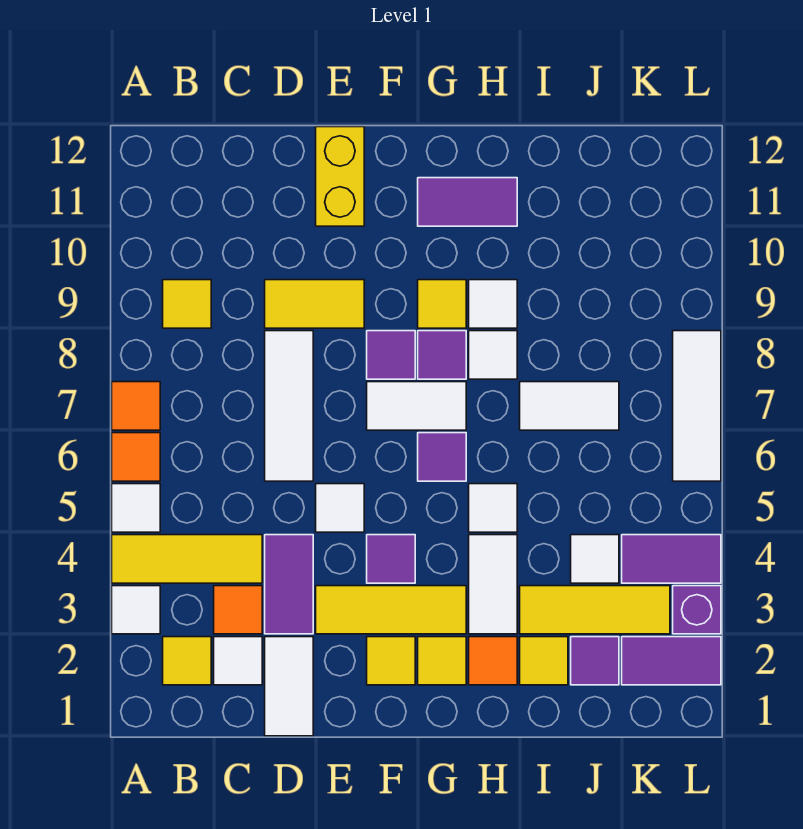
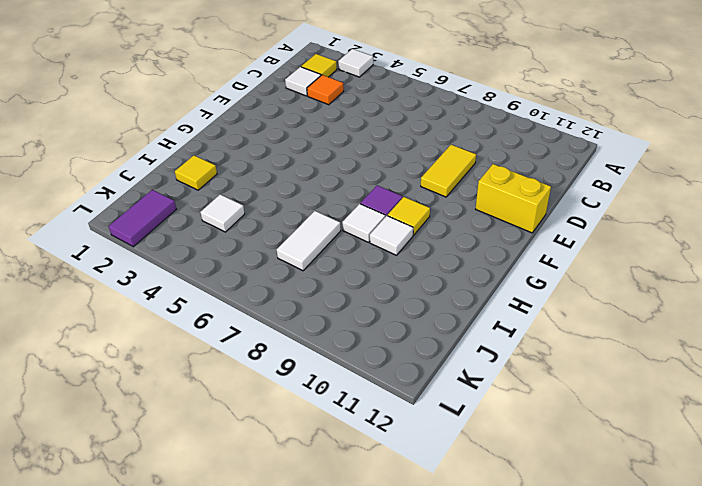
none -> yellow tile A4:C4 level 1
none -> white tile A5 level 1
none -> orange tile A6 level 1
none -> orange tile A7 level 1

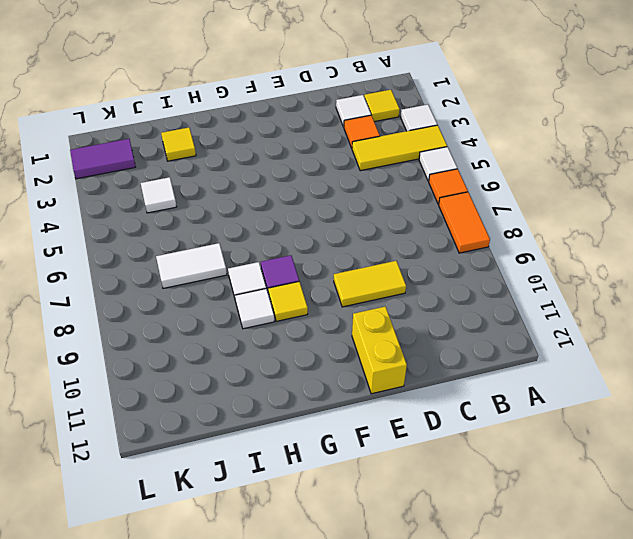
orange tile A7:A8 level 1 -> orange tile A7 level 1
none -> yellow tile B9 level 1
none -> white tile D1:D2 level 1
none -> purple tile D3:D4 level 1
none -> white tile D6:D8 level 1

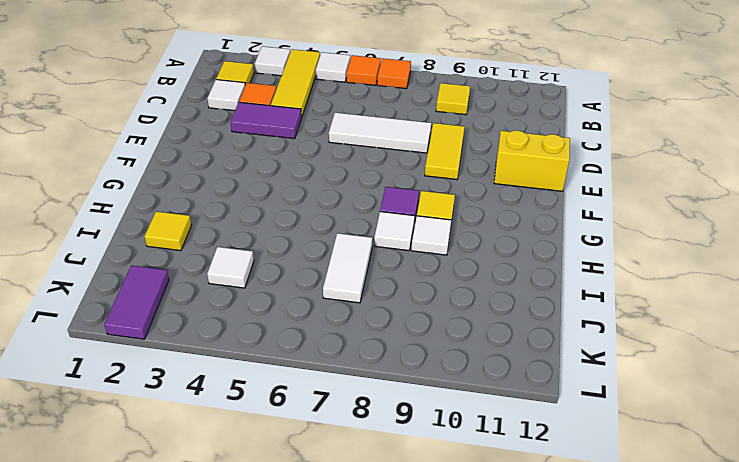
none -> white tile D1:D2 level 1
none -> yellow tile E3:G3 level 1
none -> white tile E5 level 1
none -> yellow tile F2 level 1

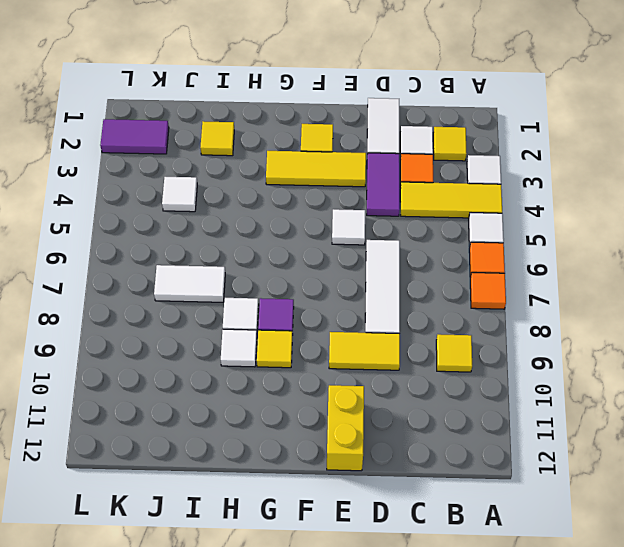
none -> purple tile F4 level 1
none -> white tile F7:G7 level 1
none -> purple tile F8 level 1
none -> yellow tile G2 level 1

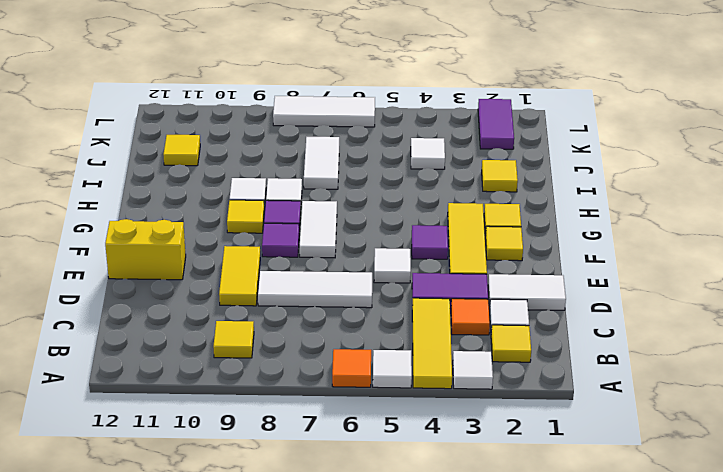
yellow tile J11 level 1 -> none
none -> orange tile A7 level 1
none -> purple tile G6 level 1
none -> purple tile G11:H11 level 1
none -> orange tile H2 level 1

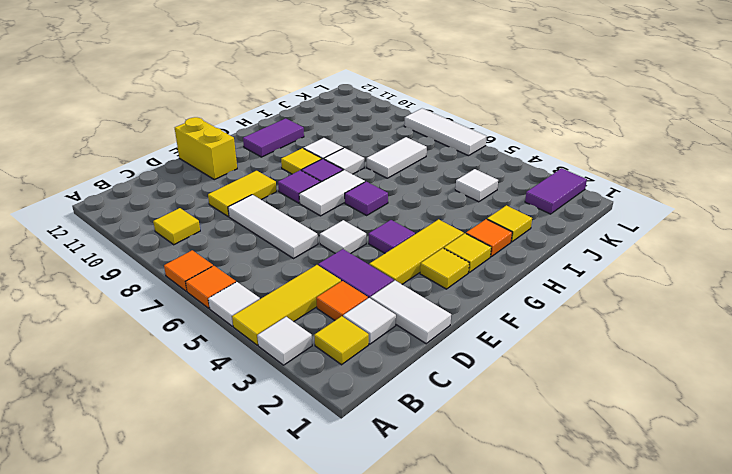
none -> white tile H3:H4 level 1
none -> white tile H5 level 1
none -> yellow tile I3:K3 level 1
none -> purple tile J2 level 1

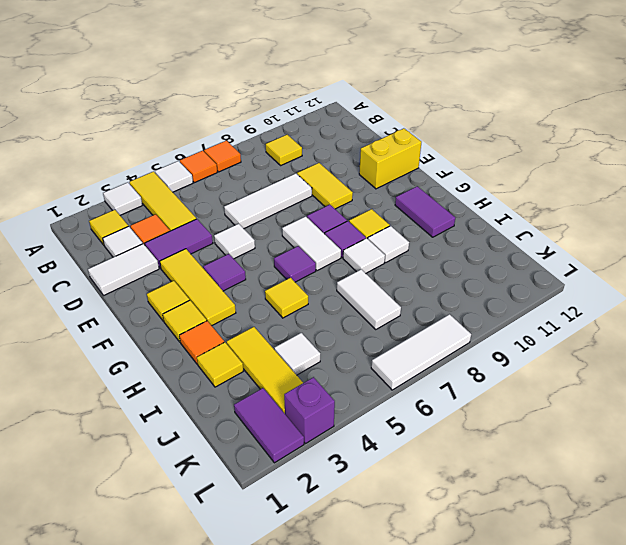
yellow tile H5 level 1 -> white tile H5 level 1
none -> white tile H3:H4 level 1
none -> purple tile J2 level 1
none -> purple tile K4:L4 level 1

